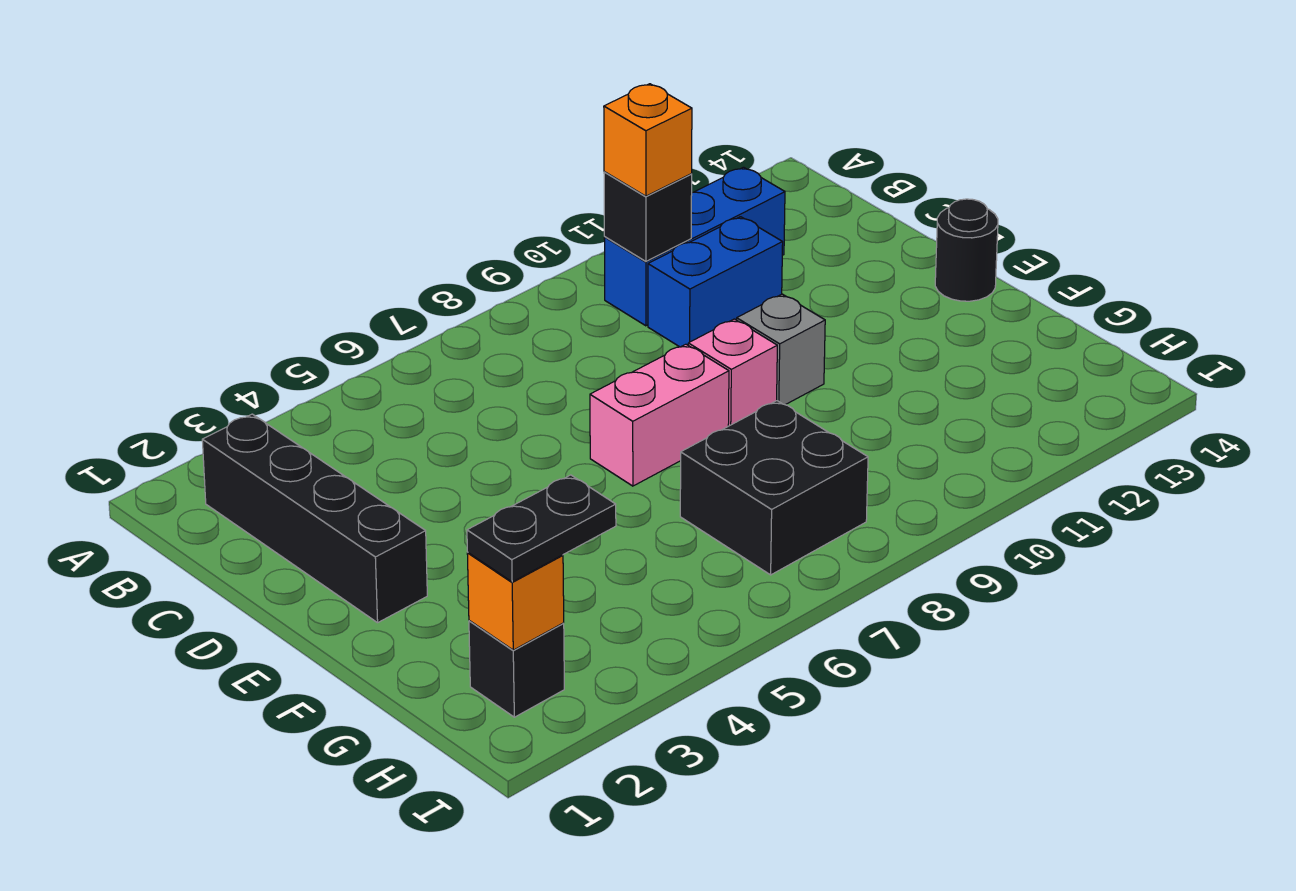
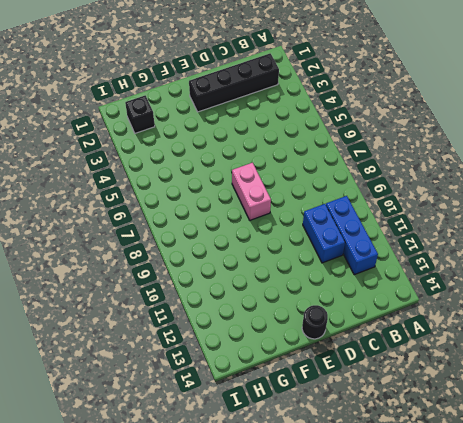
none -> pink brick E9 level 1
none -> grey brick E10 level 1
none -> black brick G7:H8 level 1

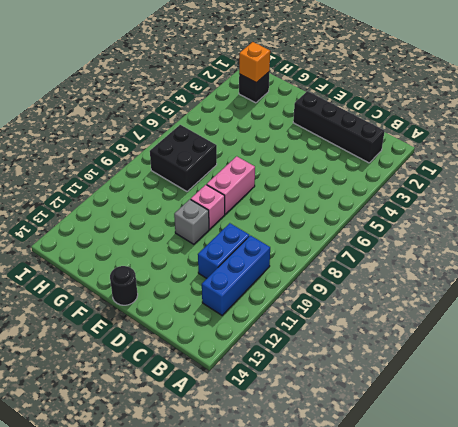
none -> black brick B10 level 2
none -> orange brick B10 level 3
none -> black plate H2:H3 level 3

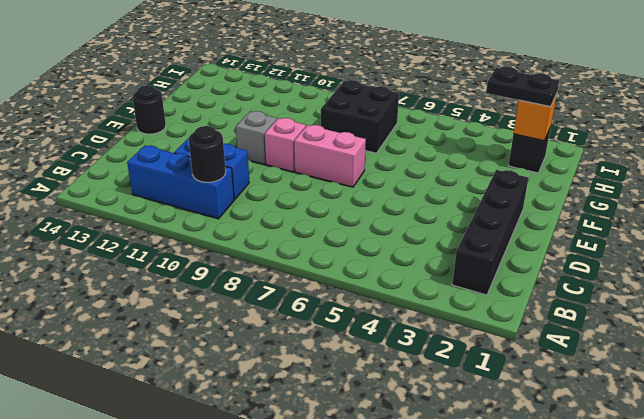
black round brick B10 level 2 -> black brick B10 level 2
none -> orange brick B10 level 3

